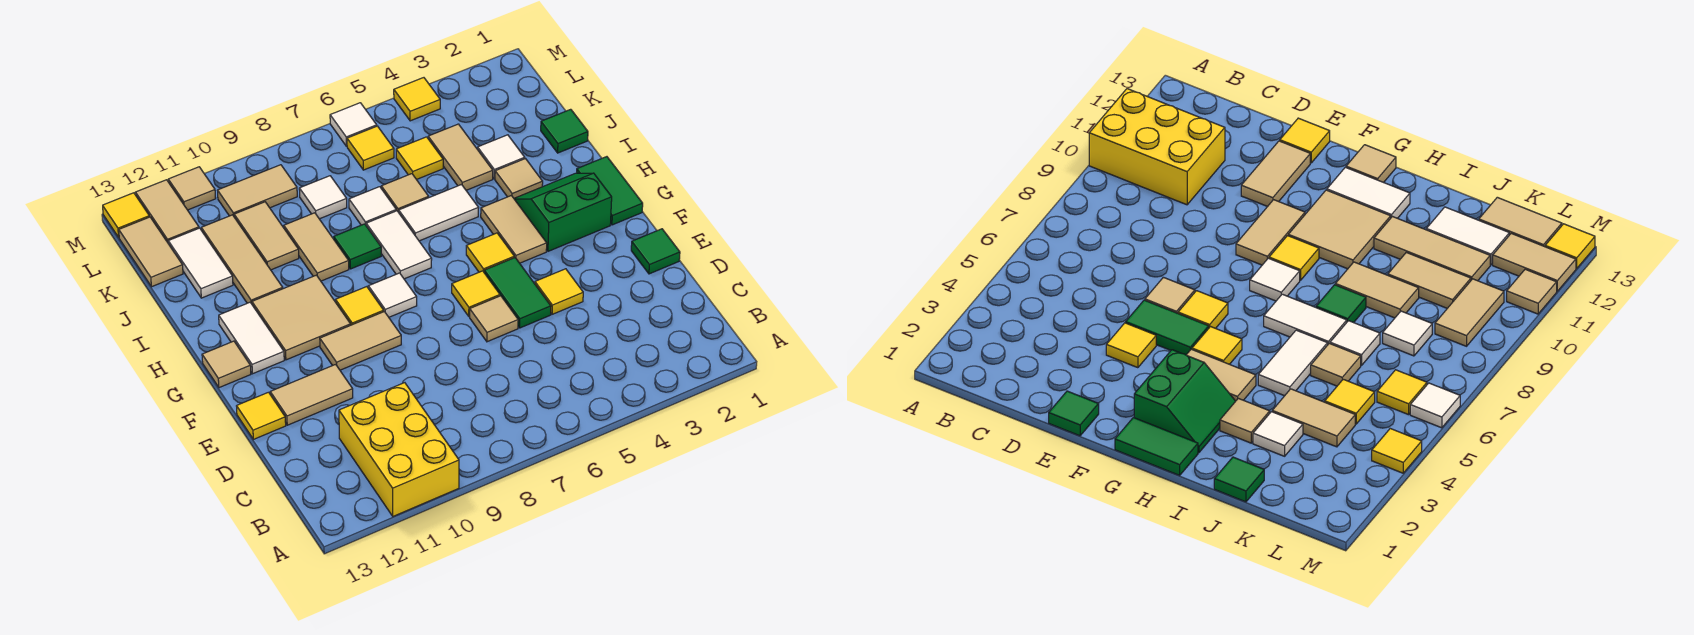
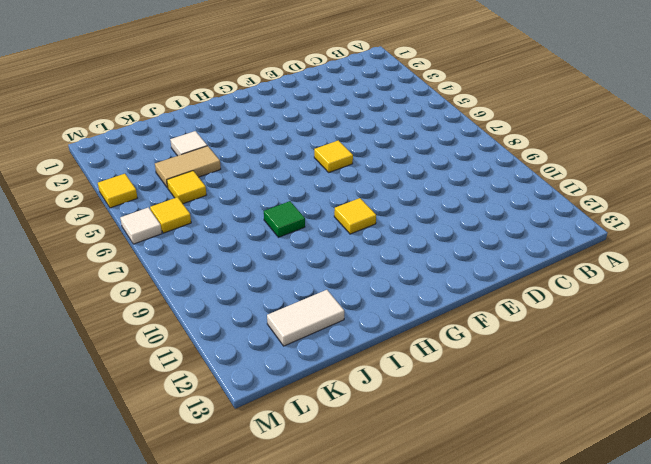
none -> yellow brick A10:C11 level 1
none -> green tile E1 level 1
none -> yellow tile E4 level 1
none -> green tile E5:F5 level 1

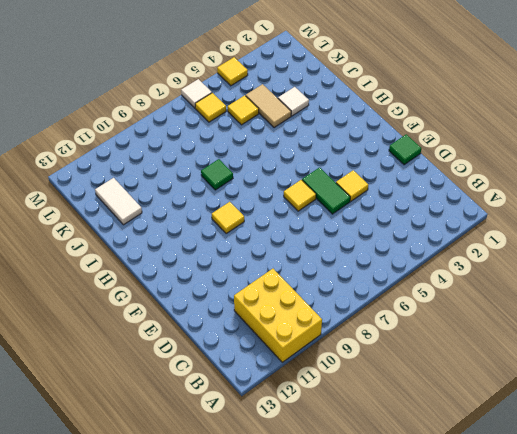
none -> tan tile E6 level 1
none -> tan tile E11:E12 level 1
none -> yellow tile E13 level 1
none -> tan tile F9:F10 level 1

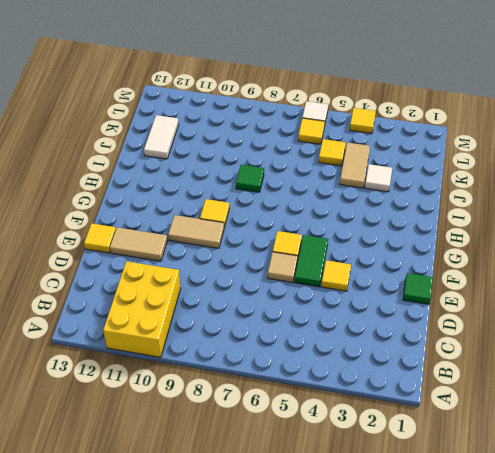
none -> green tile G1:H1 level 1
none -> green slope G2:H3 level 1 top G
none -> tan tile G4:H4 level 1
none -> yellow tile G5 level 1

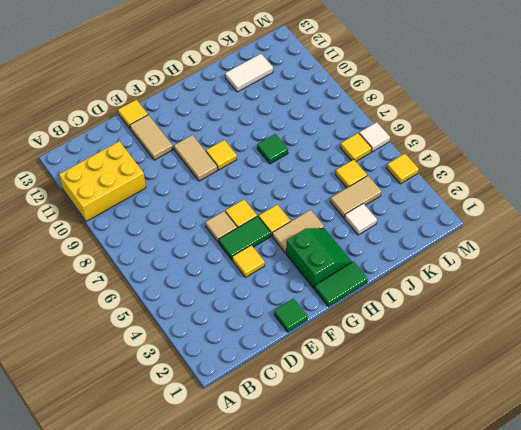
none -> white tile G8 level 1
none -> tan tile G10:H11 level 1
none -> white tile G12:H12 level 1
none -> tan tile G13 level 1

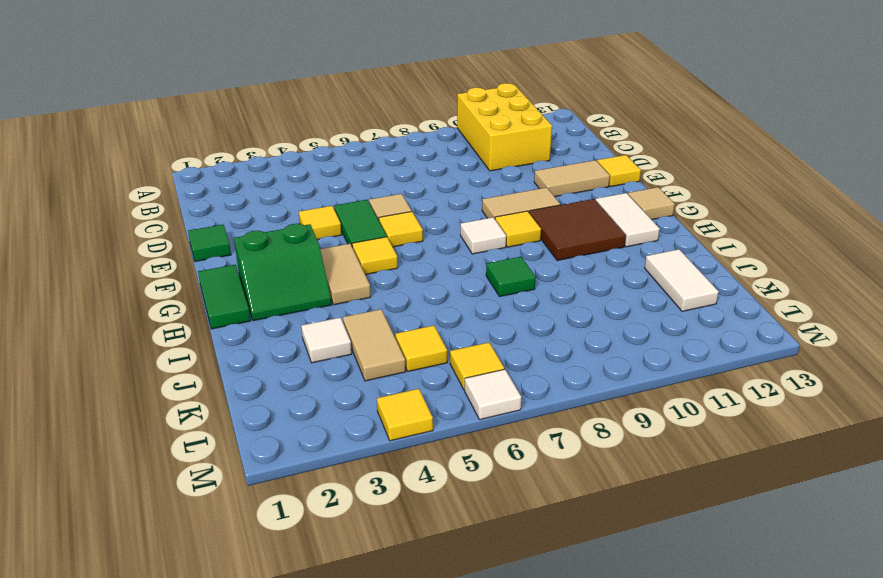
brown tile G10:H11 level 1 -> tan tile G10:H11 level 1
none -> white tile H7:I7 level 1
none -> tan tile I3 level 1
none -> white tile I5:I6 level 1
none -> tan tile I9:J9 level 1

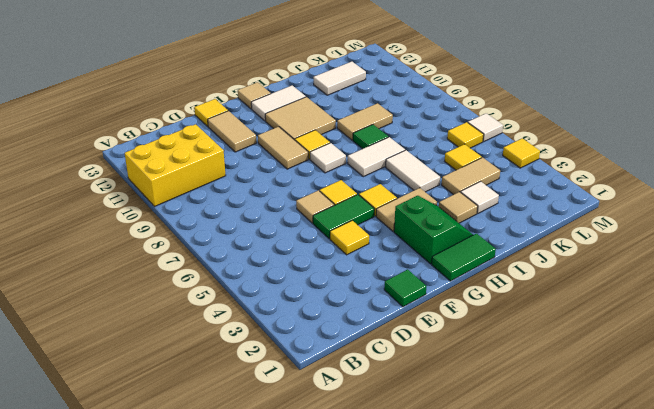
none -> tan tile I11:K11 level 1
none -> green tile J1 level 1
none -> tan tile J6 level 1
none -> white tile J7 level 1

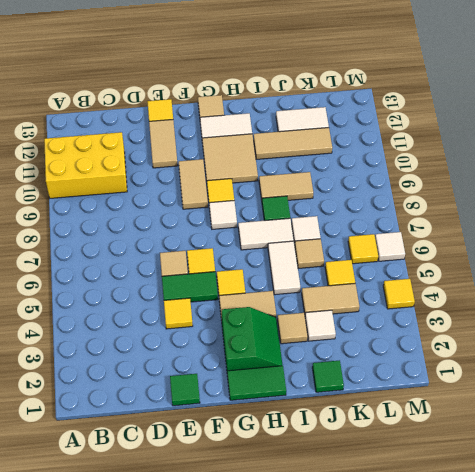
none -> tan tile J10:K10 level 1
none -> white tile K8 level 1
none -> tan tile K13:L13 level 1
none -> tan tile L9:L10 level 1

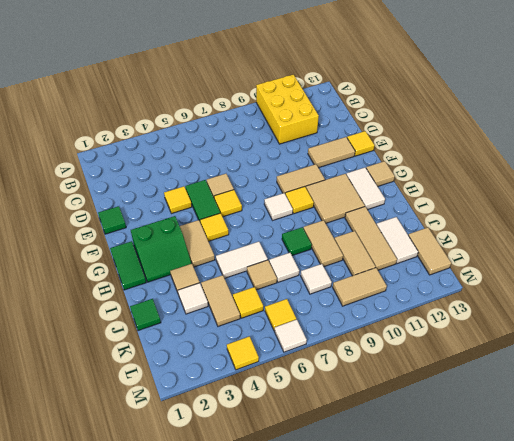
none -> white tile H7:I7 level 1
none -> tan tile L12:M12 level 1
none -> tan tile M11 level 1
none -> yellow tile M13 level 1

